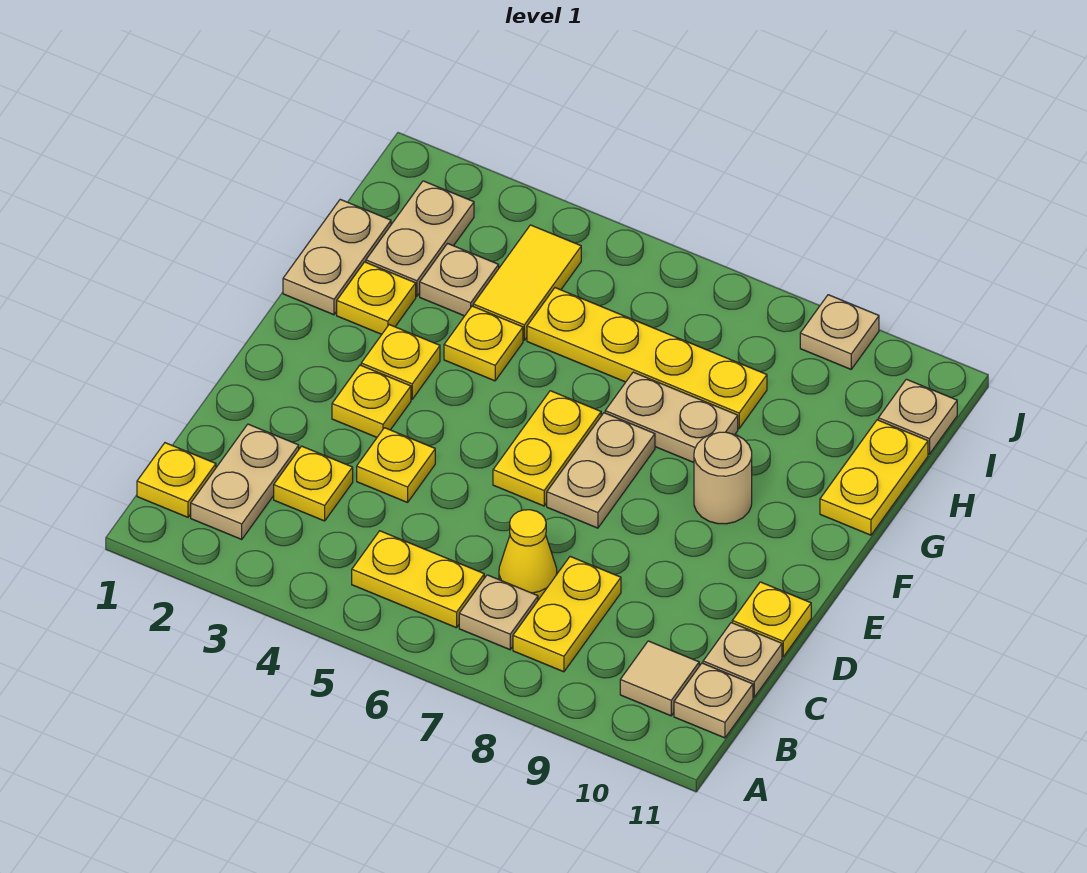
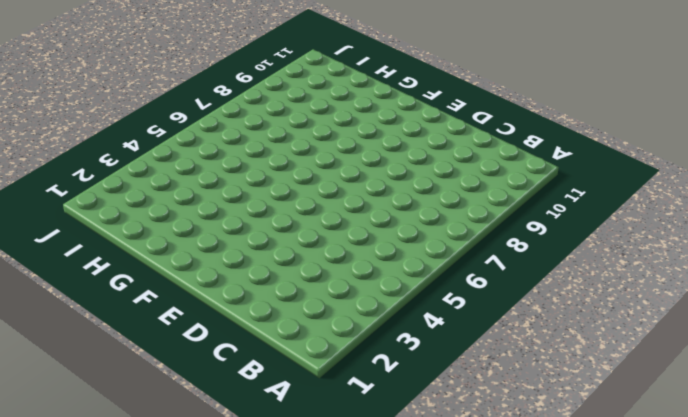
none -> yellow plate B1 level 1
none -> tan plate B2:C2 level 1
none -> yellow plate B5:B6 level 1

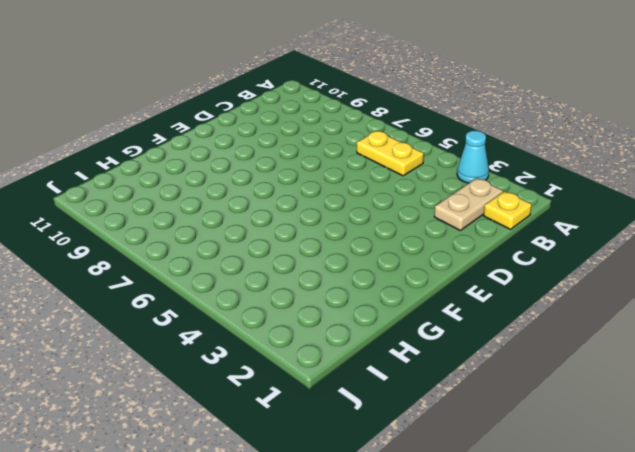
cyan cone A3 level 1 -> none
none -> tan plate B7 level 1
none -> yellow plate B8:C8 level 1
none -> tan tile B10 level 1

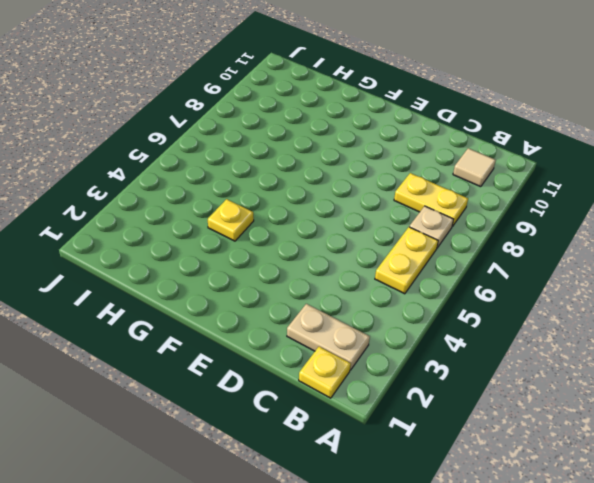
none -> tan plate B11 level 1
none -> yellow plate C3 level 1
none -> yellow cone C7 level 1

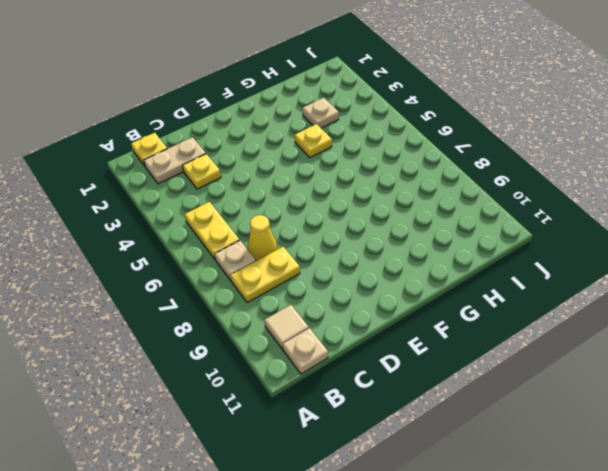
none -> tan plate C11 level 1
none -> yellow plate D4 level 1
none -> yellow plate D11 level 1

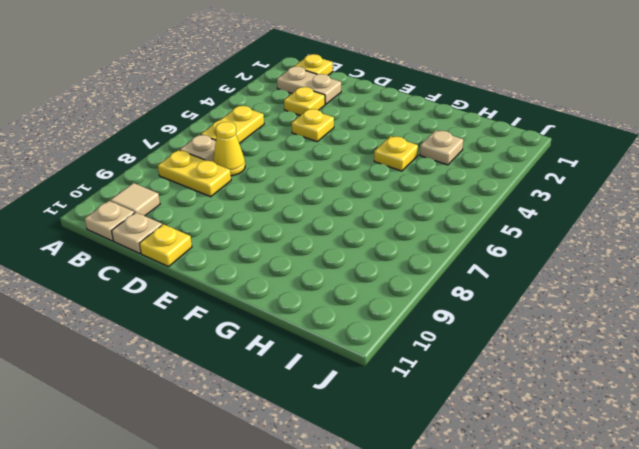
none -> yellow plate E3 level 1
none -> yellow plate E6:F6 level 1
none -> tan plate E7:F7 level 1

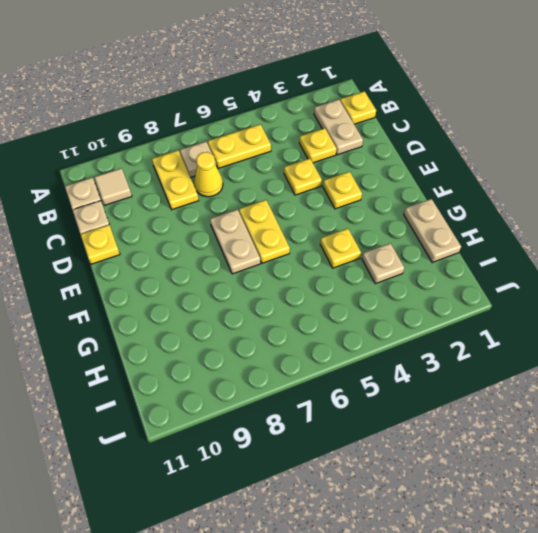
none -> yellow plate F3 level 1
none -> tan round brick F9 level 1
none -> yellow plate G2 level 1

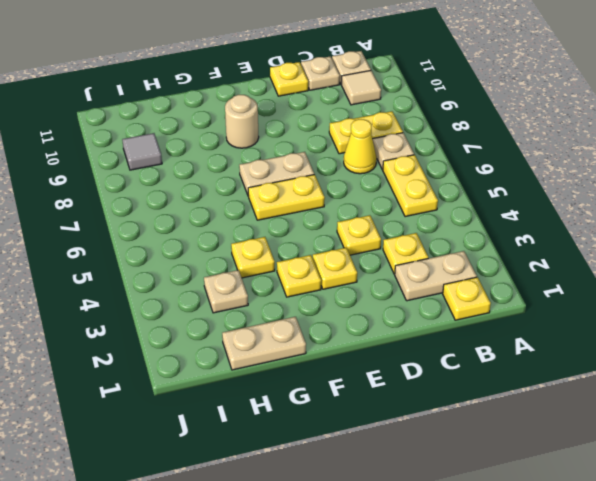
grey tile I9 level 1 -> none
none -> yellow plate G2 level 1
none -> tan plate G7:G8 level 1
none -> yellow plate G11:H11 level 1

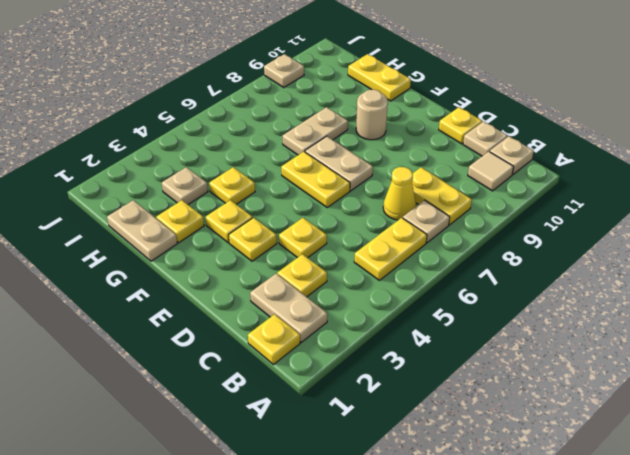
none -> tan plate H2:I2 level 1
none -> yellow tile H4:I4 level 1
none -> yellow plate H5:H8 level 1

